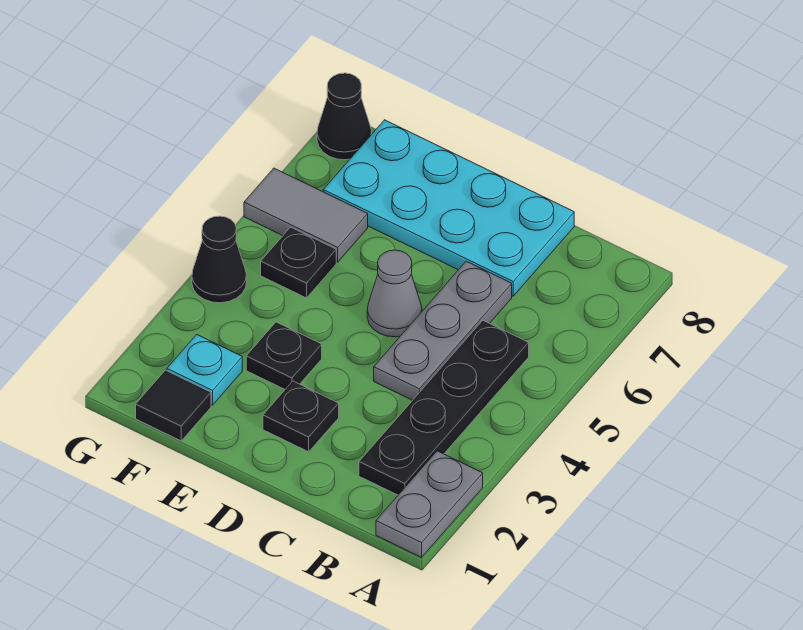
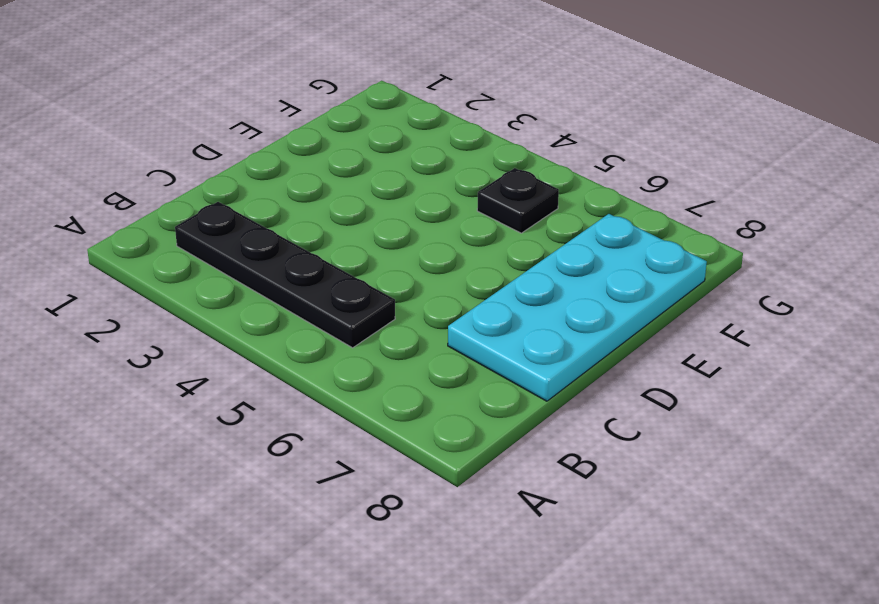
none -> grey plate A1:A2 level 1
none -> grey plate C4:C6 level 1
none -> black plate D2 level 1

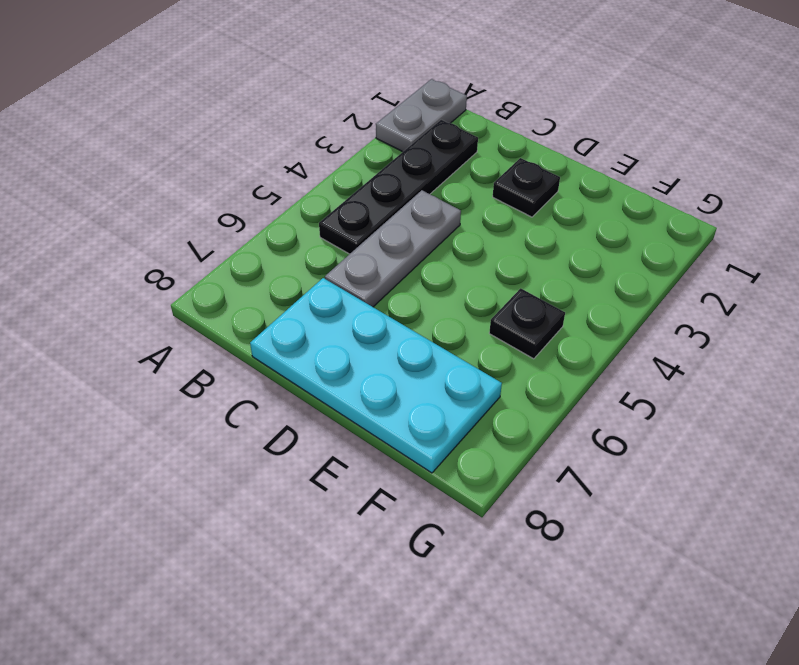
none -> grey cone D5 level 1
none -> black plate E3 level 1
none -> black tile F1 level 1

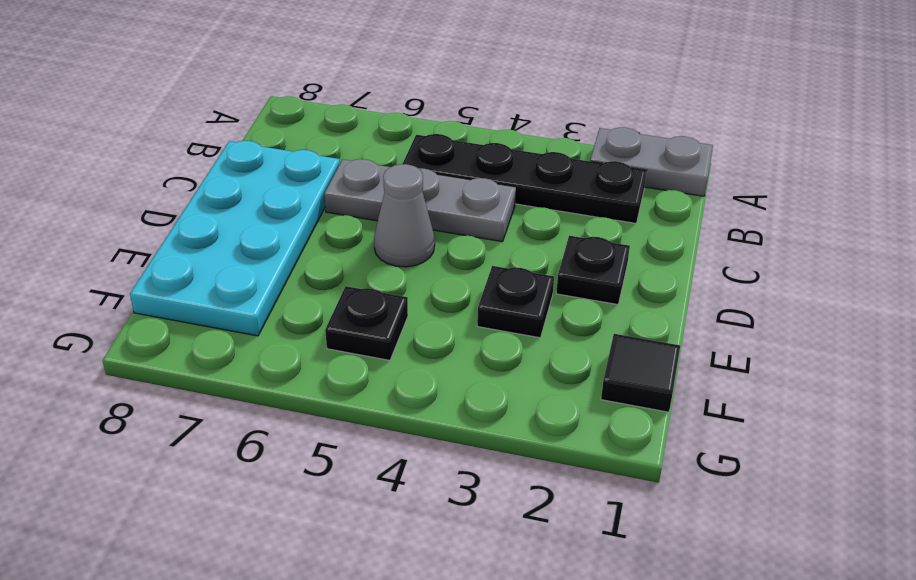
none -> cyan plate F2 level 1
none -> grey tile F6:G6 level 1
none -> black cone G4 level 1

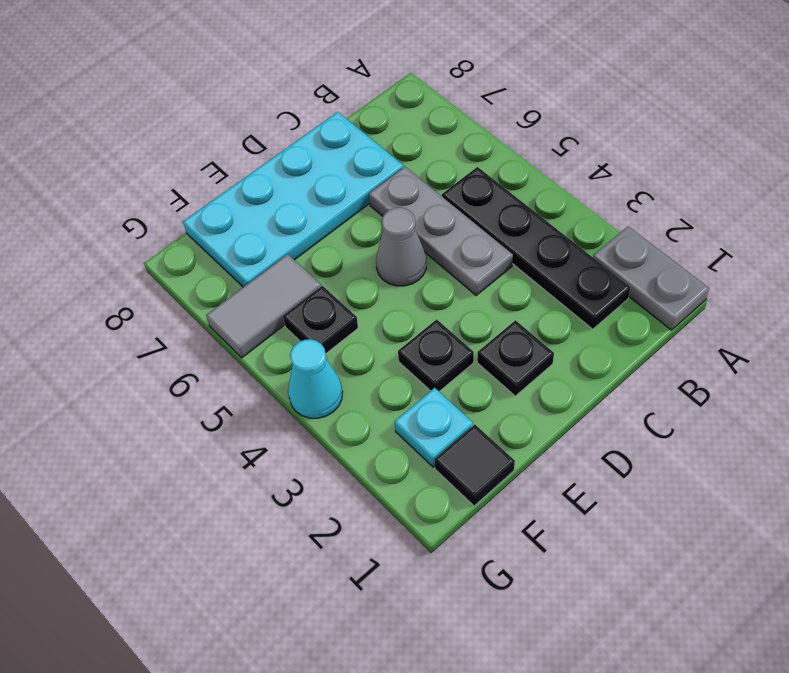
cyan cone G4 level 1 -> black cone G4 level 1
none -> black cone G8 level 1

